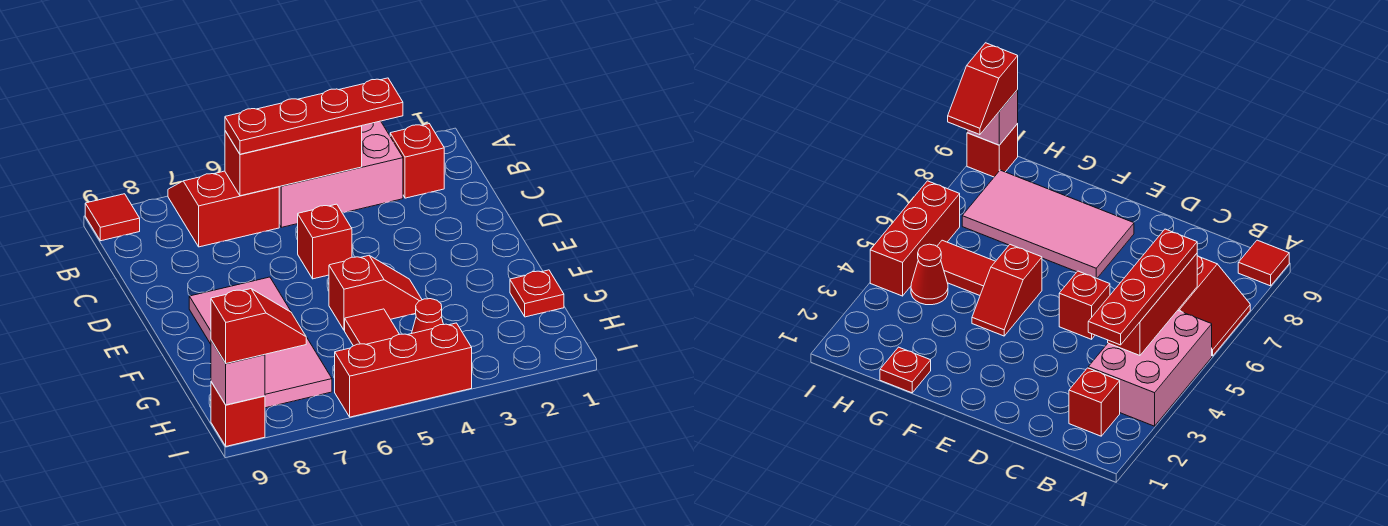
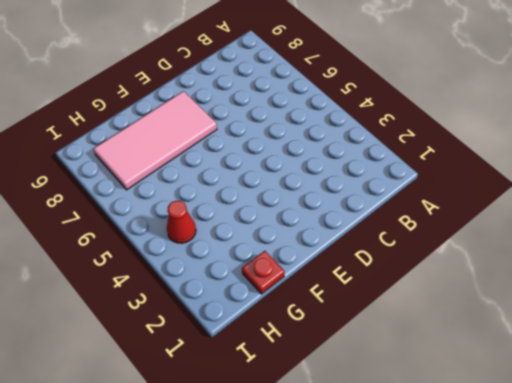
none -> pink brick A3:B5 level 1
none -> red slope A6:B7 level 1 top B
none -> red tile A9 level 1

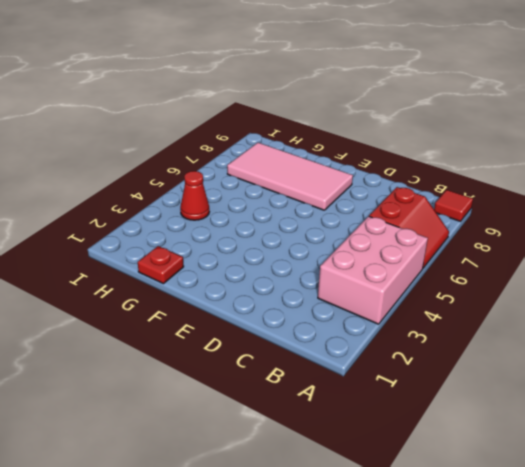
none -> red brick B2 level 1
none -> red brick D5 level 1
none -> red slope F4:F5 level 1 top 5

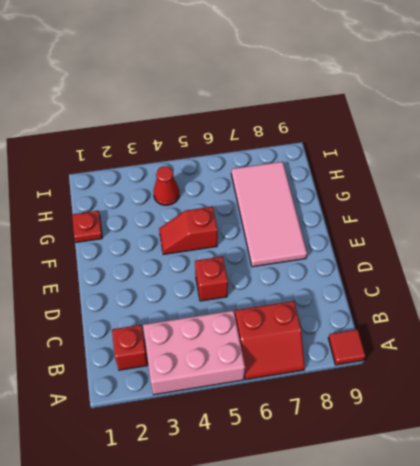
none -> red tile G5:H5 level 1
none -> red brick I4:I6 level 1
none -> red brick I9 level 1

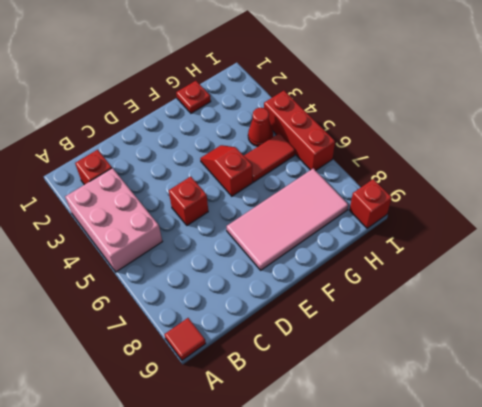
none -> red slope A6:B7 level 1 top B
none -> red brick B4:B6 level 2
none -> pink brick I9 level 2

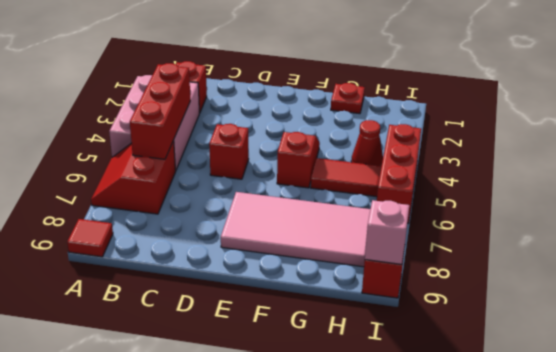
none -> red plate B3:B6 level 3
none -> red slope I8:I9 level 3 top 9

